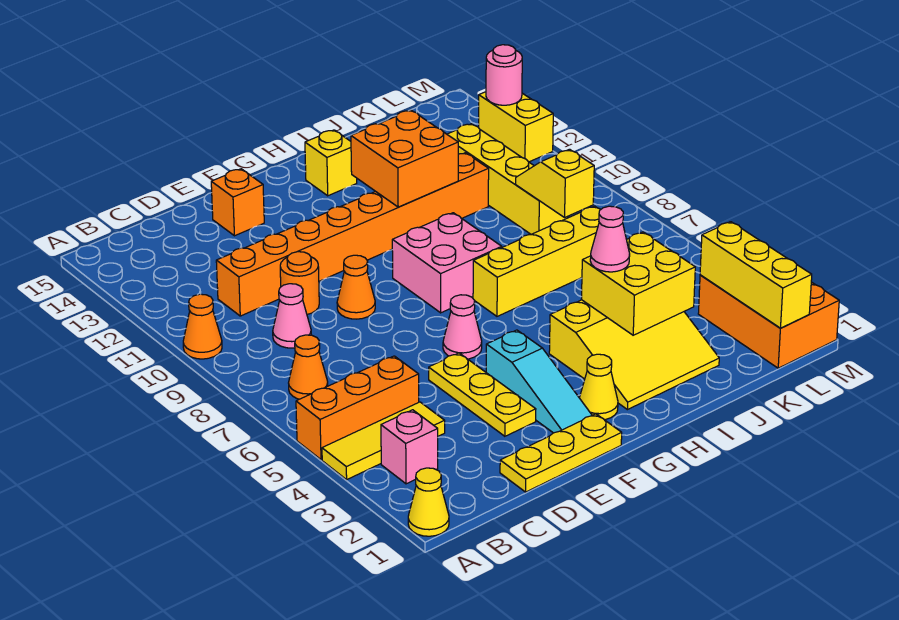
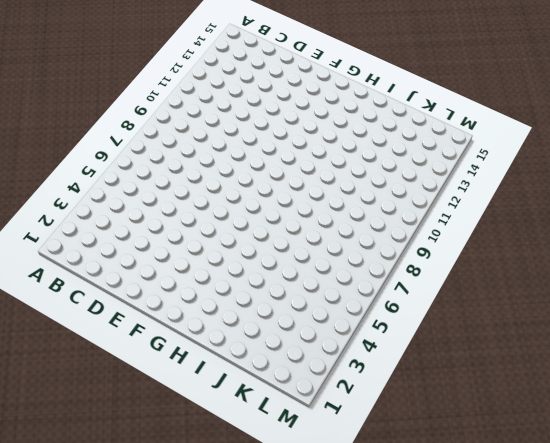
none -> yellow cone A1 level 1
none -> yellow tile A4:C4 level 1
none -> orange brick A5:C5 level 1

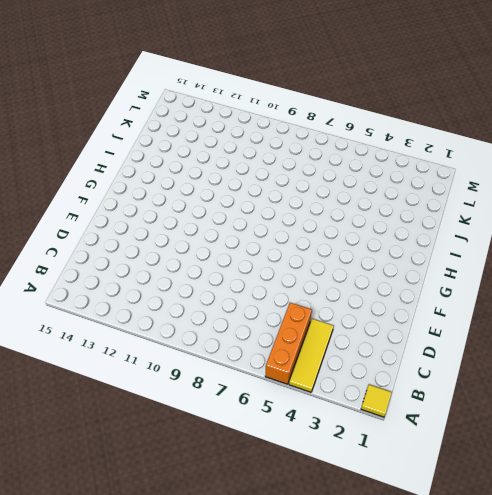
yellow tile A1 level 1 -> yellow cone A1 level 1
none -> orange cone A10 level 1
none -> pink brick B3 level 1
none -> orange cone B7 level 1

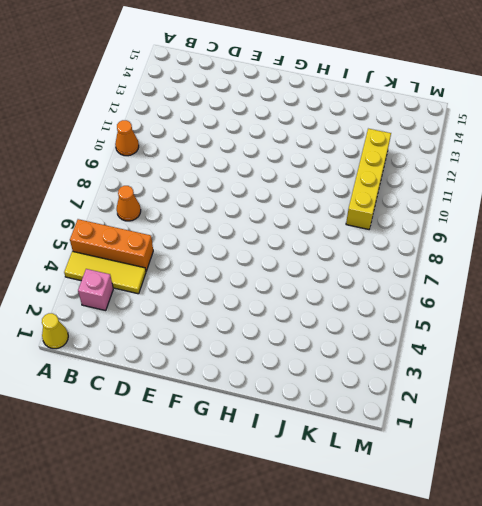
none -> pink cone C9 level 1
none -> orange brick C11:J11 level 1
none -> yellow plate D1:F1 level 1

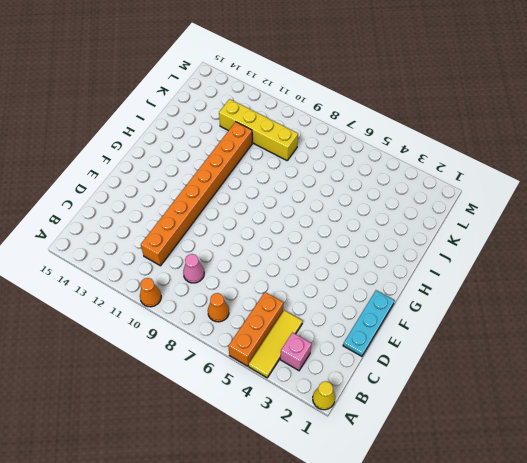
cyan plate D1:F1 level 1 -> yellow plate D1:F1 level 1
none -> orange round brick D10 level 1
none -> yellow plate E3:E5 level 1
none -> orange cone E9 level 1

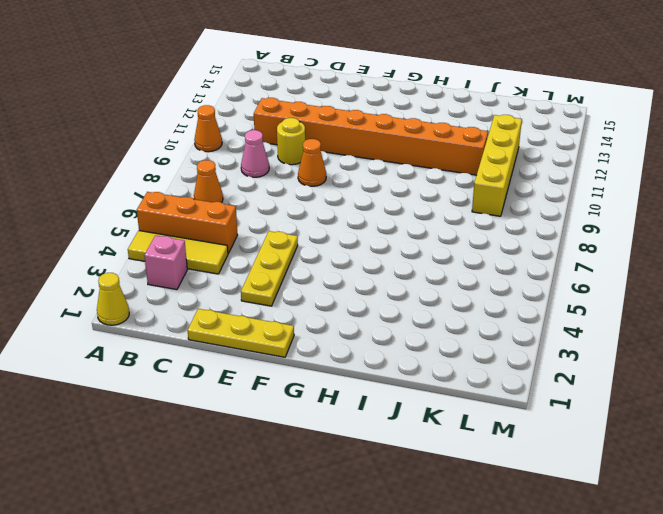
yellow round brick D10 level 1 -> orange round brick D10 level 1
none -> orange brick E14 level 1
none -> cyan slope F2:F4 level 1 top 4
none -> pink cone F6 level 1

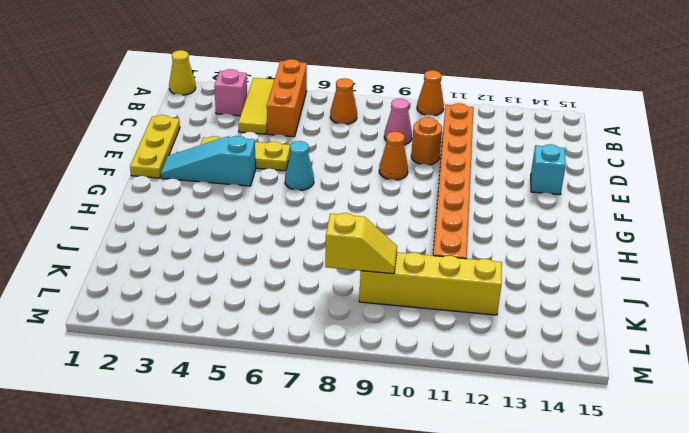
cyan brick E14 level 1 -> orange brick E14 level 1
cyan cone F6 level 1 -> pink cone F6 level 1
none -> yellow cone G2 level 1
none -> pink brick G8:H9 level 1
none -> yellow slope H2:J4 level 1 top 4

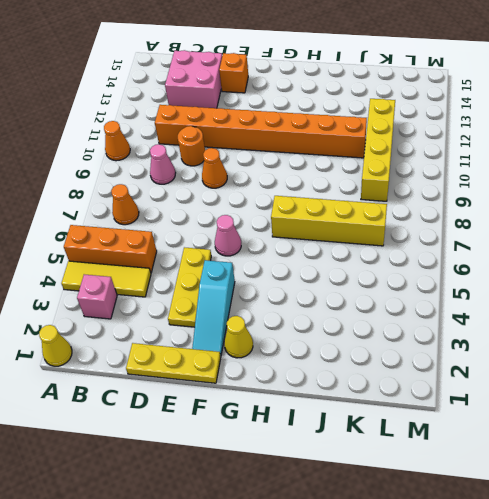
pink brick C13:D14 level 1 -> pink brick G8:H9 level 1
none -> yellow slope H2:J4 level 1 top 4
none -> yellow brick H14 level 1
none -> orange brick L1:M3 level 1

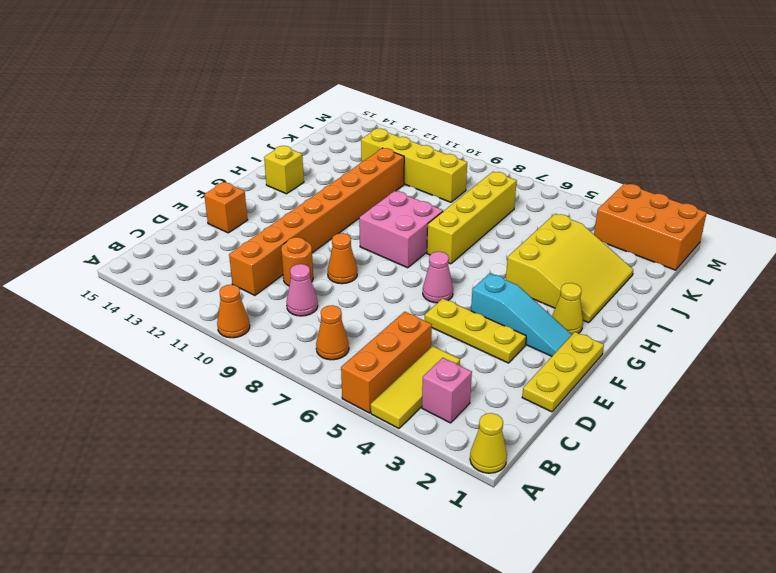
none -> yellow brick M12:M13 level 1
none -> orange brick H11:I12 level 2
none -> yellow brick I3:J4 level 2

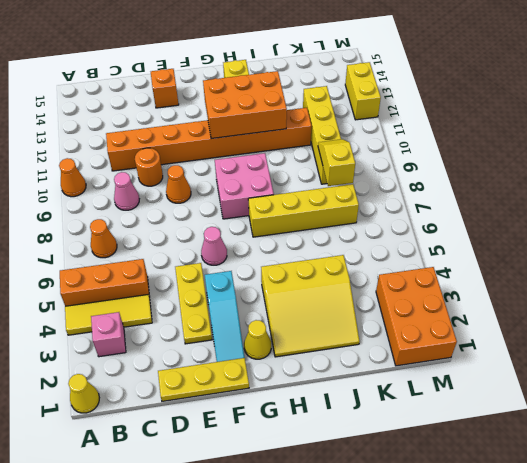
orange brick G11:I12 level 2 -> orange brick H11:I12 level 2
none -> yellow brick I3:J4 level 2
none -> yellow brick L1:L3 level 2
none -> pink round brick M13 level 2

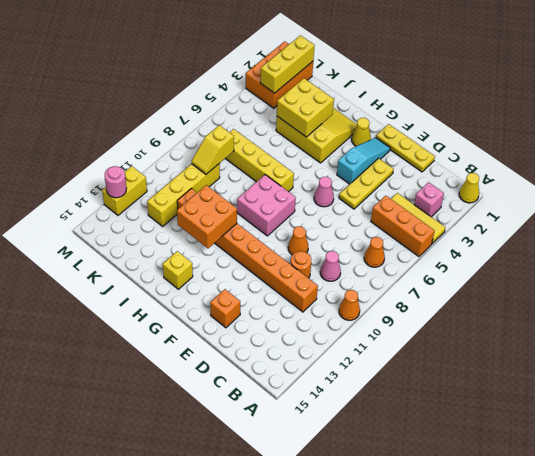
none -> pink cone I4 level 3

